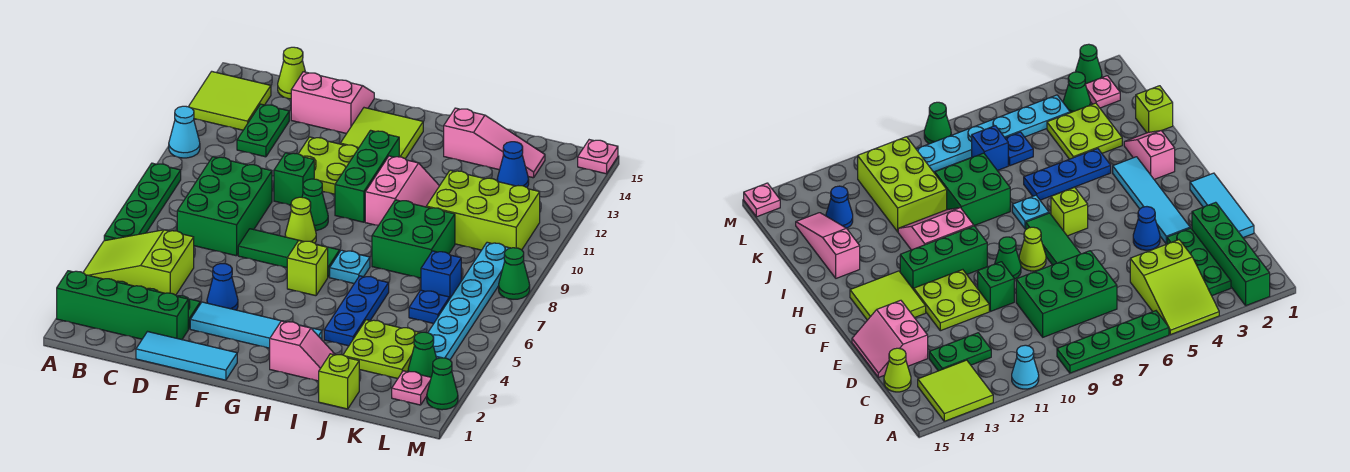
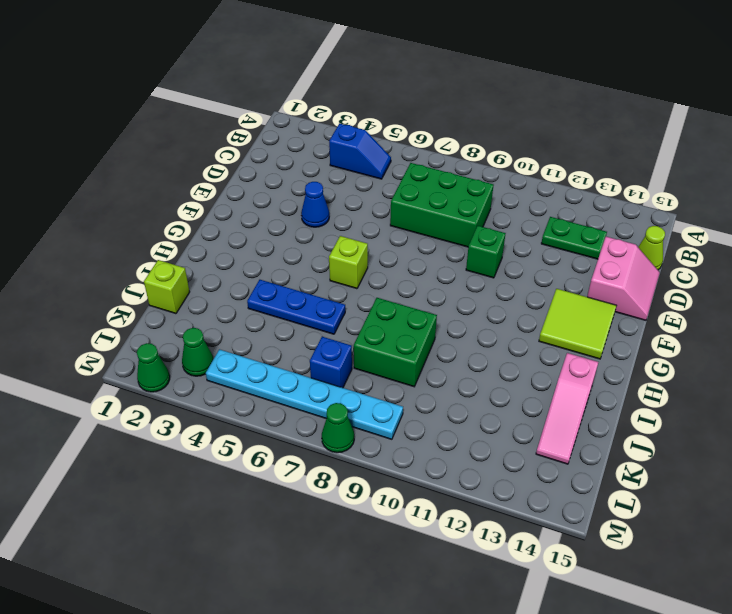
blue slope B4:B5 level 1 top 4 -> lime slope A4:C5 level 1 top C
none -> green brick A2:D2 level 1
none -> green plate A6:A9 level 1
none -> cyan cone A11 level 1
none -> lime tile A13:B14 level 1

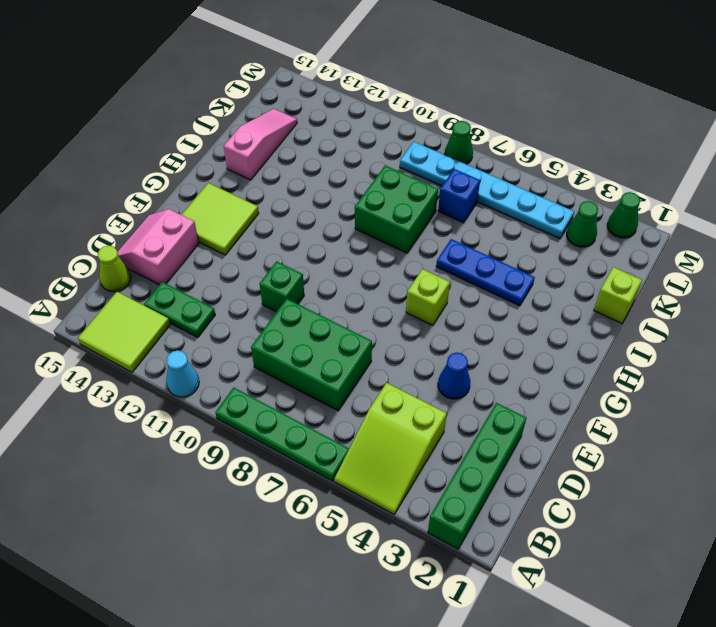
none -> green plate B3:D3 level 1
none -> cyan tile D1:F1 level 1
none -> cyan tile E3:H3 level 1
none -> green tile E7:G7 level 1

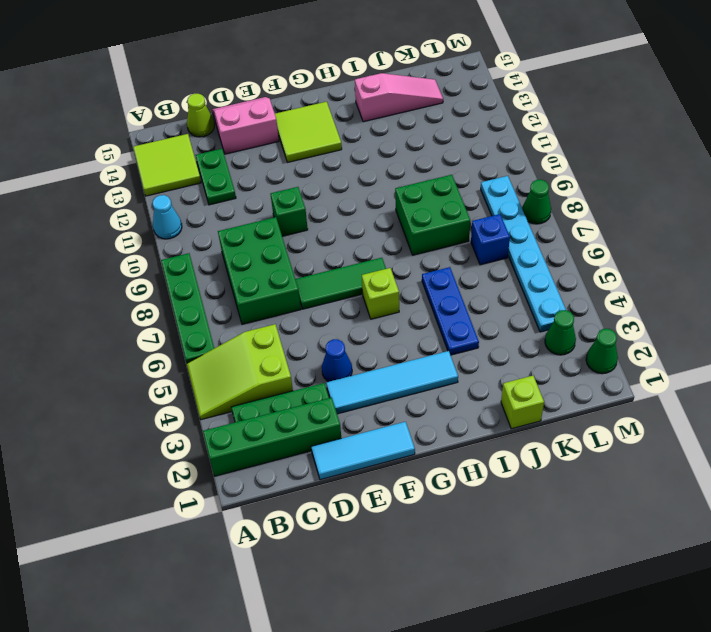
none -> lime plate E11:F12 level 1
none -> lime cone F8 level 1
none -> green cone F9 level 1
none -> green brick G10:G12 level 1

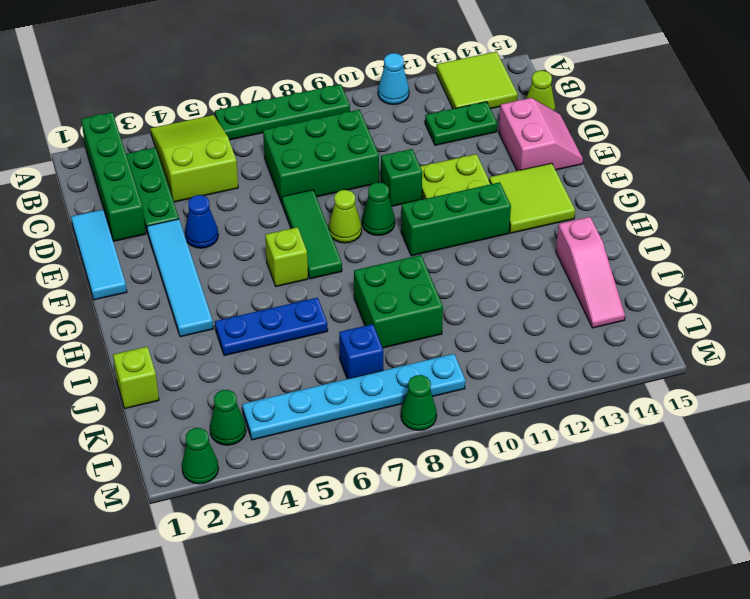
none -> pink slope H2:I2 level 1 top H
none -> cyan plate H7 level 1
none -> pink slope H10:I11 level 1 top H
none -> lime plate J3:K4 level 1

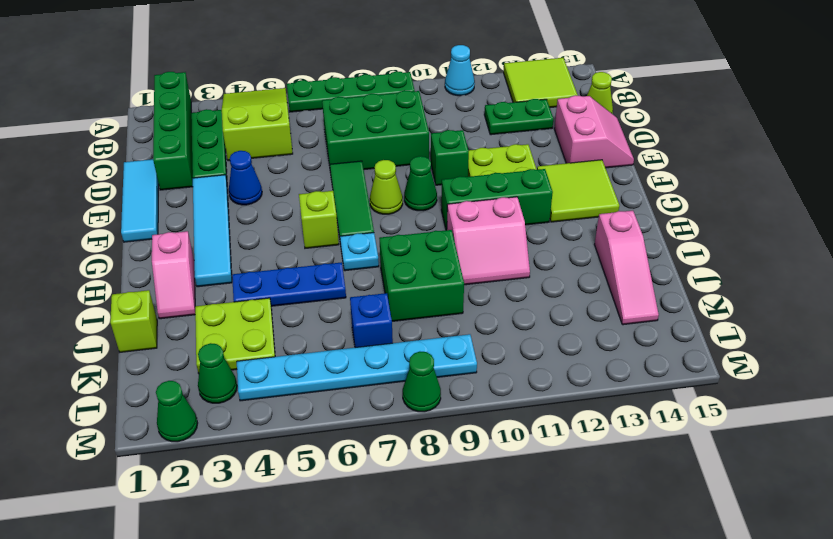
none -> lime brick J10:L11 level 1
none -> blue plate K6 level 1
none -> blue cone K13 level 1
none -> pink plate L2 level 1

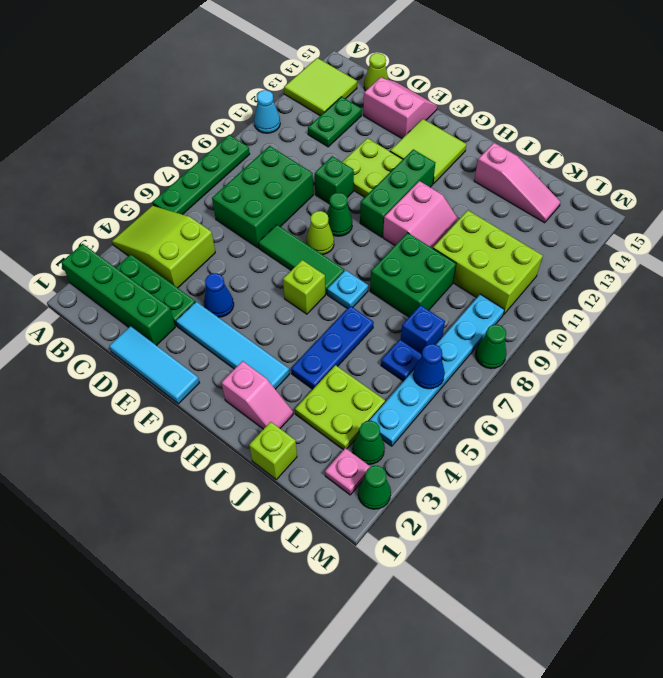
blue cone L6 level 2 -> blue cone K13 level 1
none -> pink plate M15 level 1

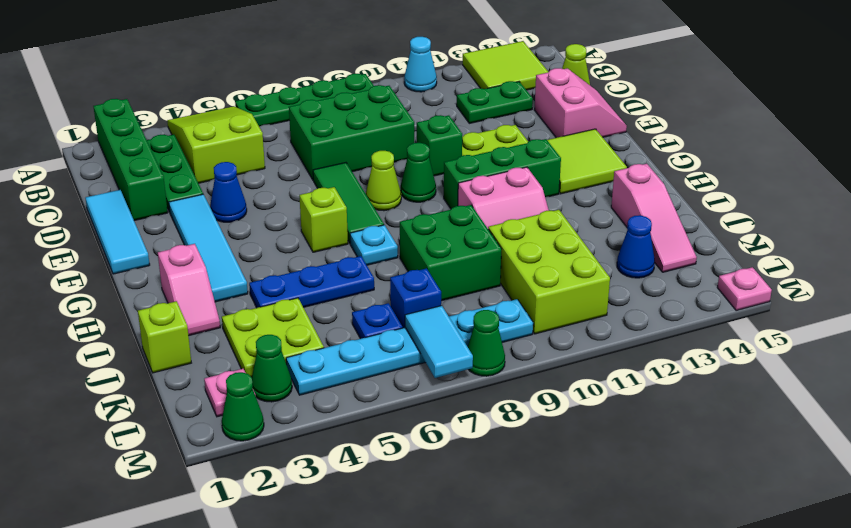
cyan tile L7:M7 level 2 -> none

